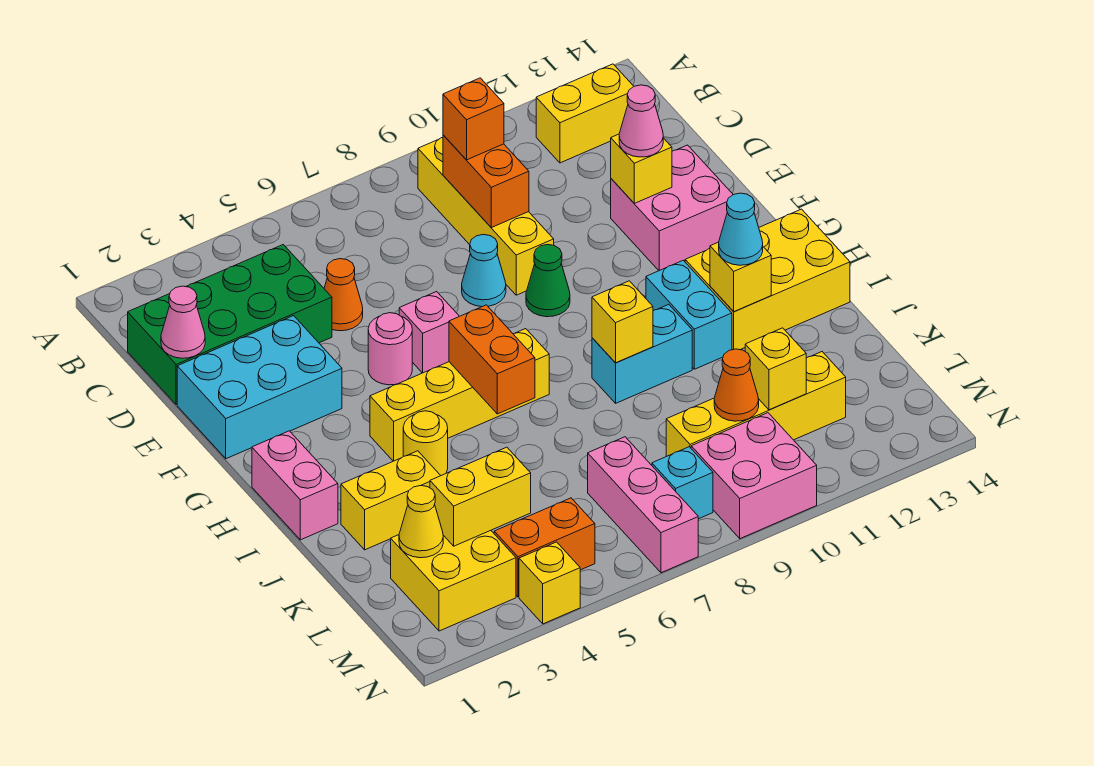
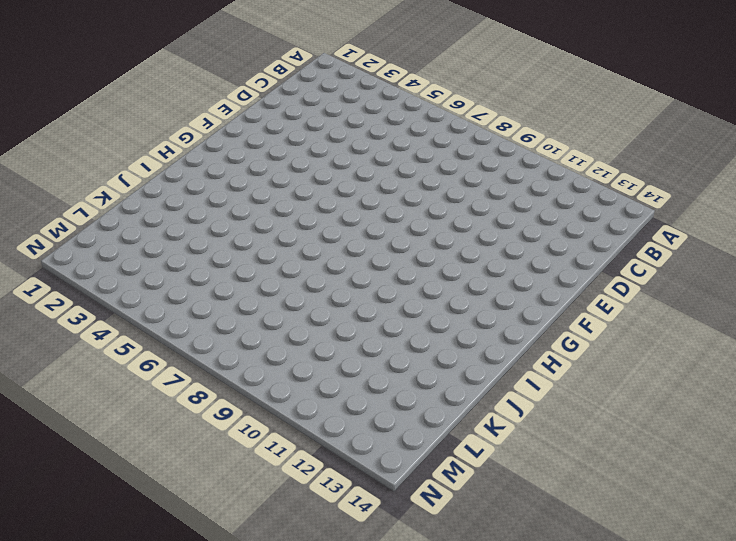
none -> yellow brick B9:E9 level 1
none -> yellow brick B12:B13 level 1
none -> green brick C1:D4 level 1
none -> orange cone D5 level 1

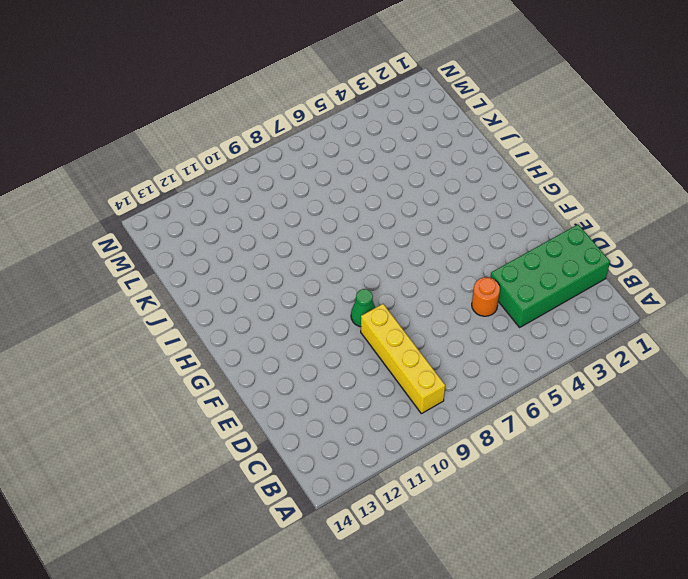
orange round brick D5 level 1 -> orange cone D5 level 1
none -> yellow brick B12:B13 level 1
none -> cyan brick E1:F3 level 1
none -> cyan cone E8 level 1
none -> pink brick E12:F13 level 1

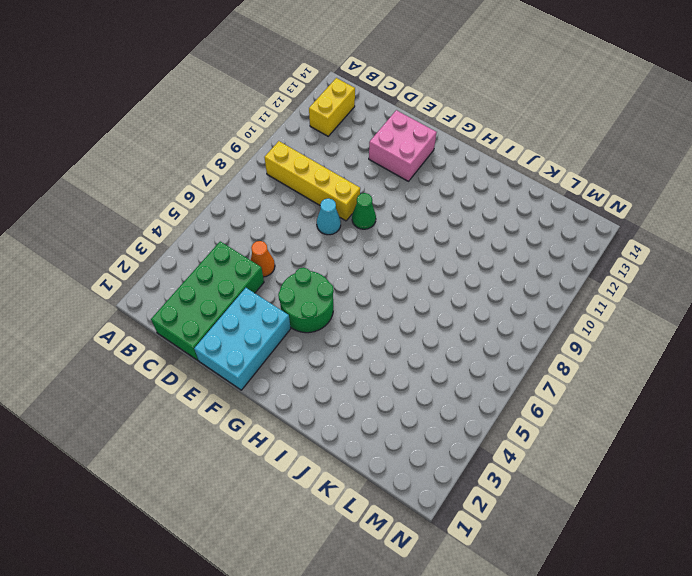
green round brick F4:G5 level 1 -> pink round brick F5 level 1
none -> pink brick F6 level 1
none -> pink brick H1:I1 level 1
none -> yellow brick H4:H7 level 1
none -> cyan brick H11:I11 level 1

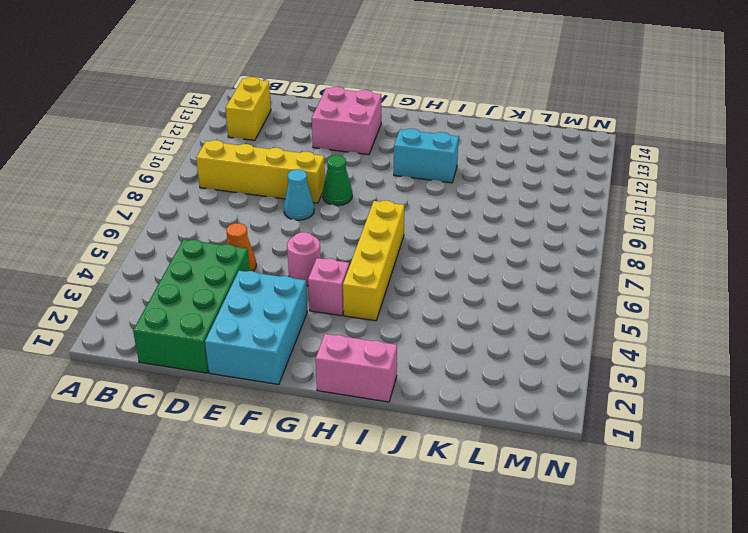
pink brick G4 level 1 -> pink brick F6 level 1
none -> yellow brick H12:I14 level 1
none -> yellow round brick I4 level 1
none -> cyan brick I9:I10 level 1
none -> yellow brick J2:J3 level 1

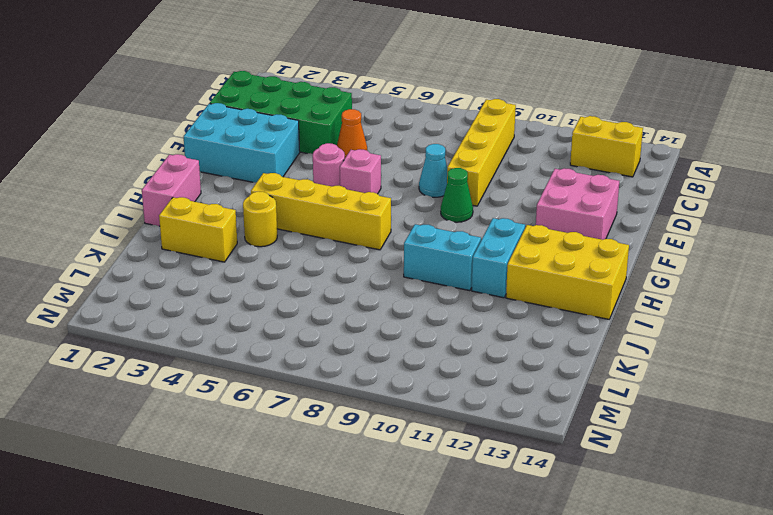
none -> yellow brick L2:M3 level 1
none -> pink brick L7:N7 level 1
none -> yellow brick L9:L12 level 1
none -> orange brick M4:M5 level 1

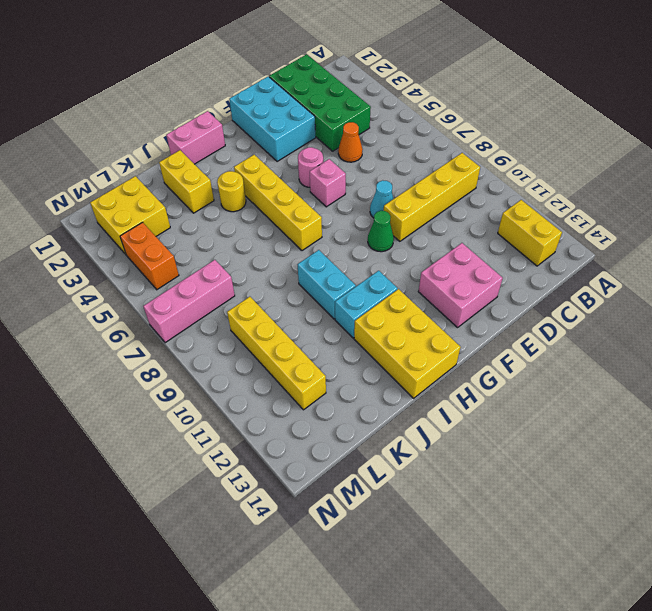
none -> cyan brick M8 level 1
none -> pink brick M9:N10 level 1
none -> yellow brick N4 level 1
none -> orange brick C9:D9 level 2

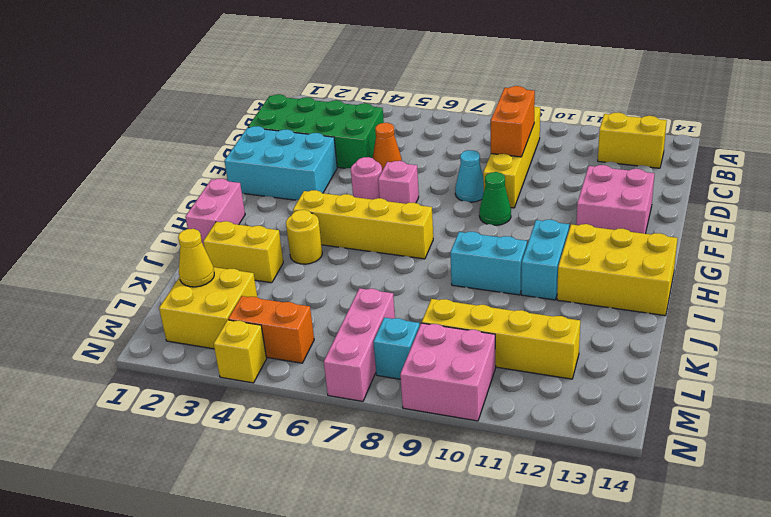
none -> pink cone D1 level 2
none -> yellow brick E12 level 2
none -> orange brick H6:I6 level 2
none -> yellow brick I9 level 2

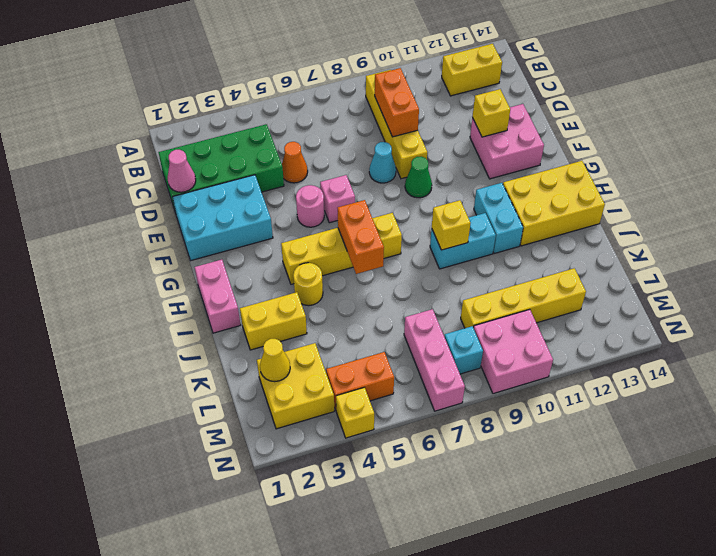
none -> yellow brick I12 level 2
none -> yellow brick L3:L4 level 2
none -> orange cone L10 level 2
none -> yellow brick L11 level 2

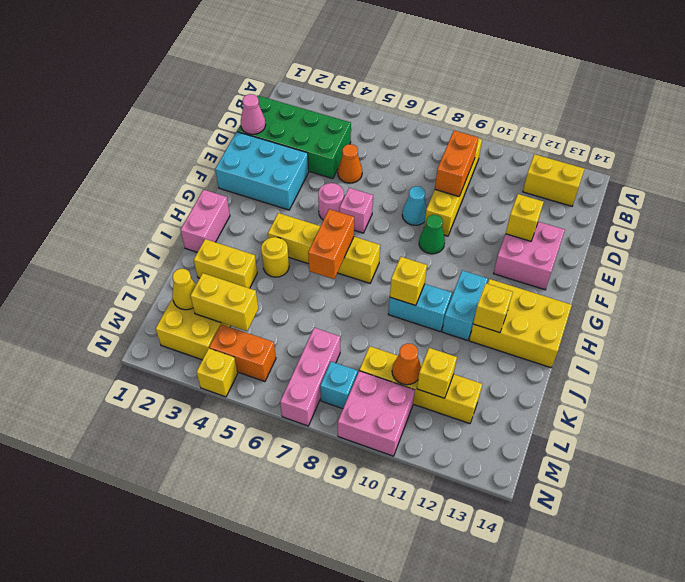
none -> orange brick C9 level 3
none -> pink cone E12 level 3
none -> cyan cone I12 level 3

